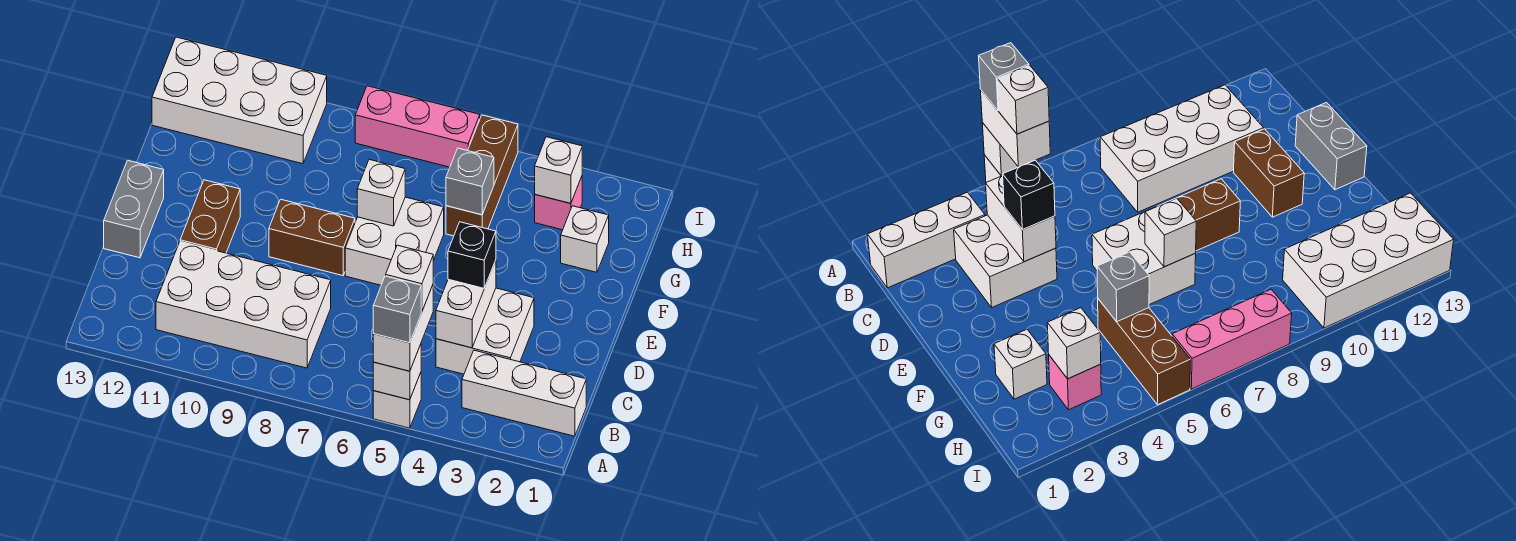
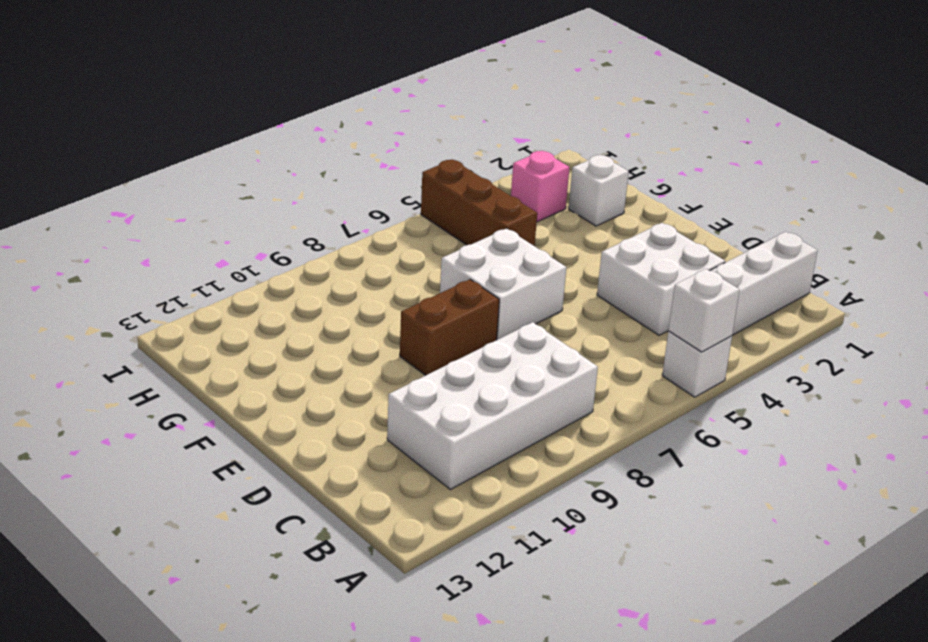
none -> brown brick D11:E11 level 1
none -> grey brick D13:E13 level 1
none -> white brick H10:I13 level 1

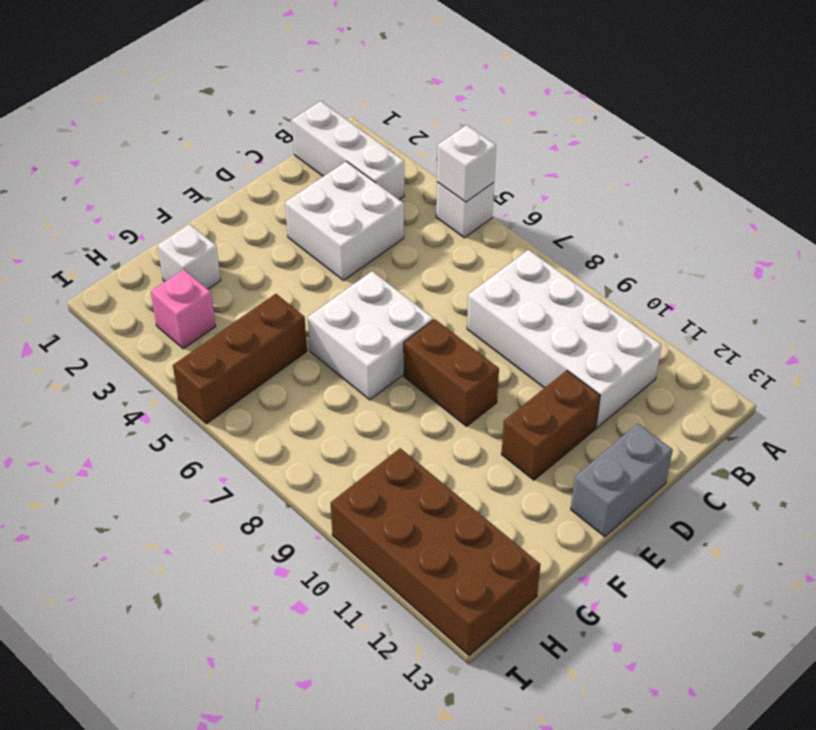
brown brick H10:I13 level 1 -> white brick H10:I13 level 1
none -> pink brick I6:I8 level 1
none -> white brick C4:D4 level 2
none -> white brick F7 level 2

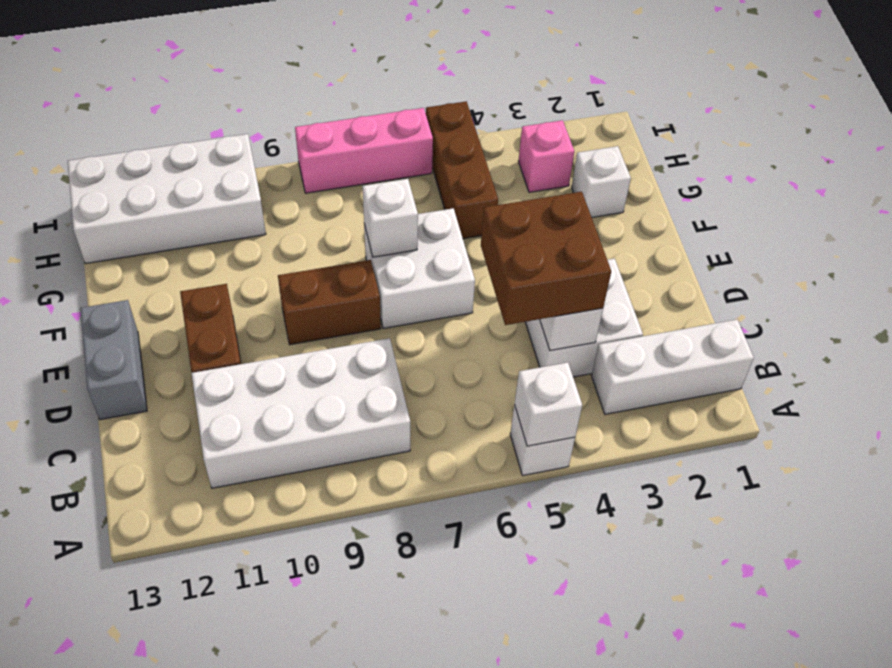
brown brick C4:D5 level 3 -> black brick D4 level 3
none -> grey brick G5 level 2
none -> white brick H3 level 2
none -> white brick A5:B5 level 3

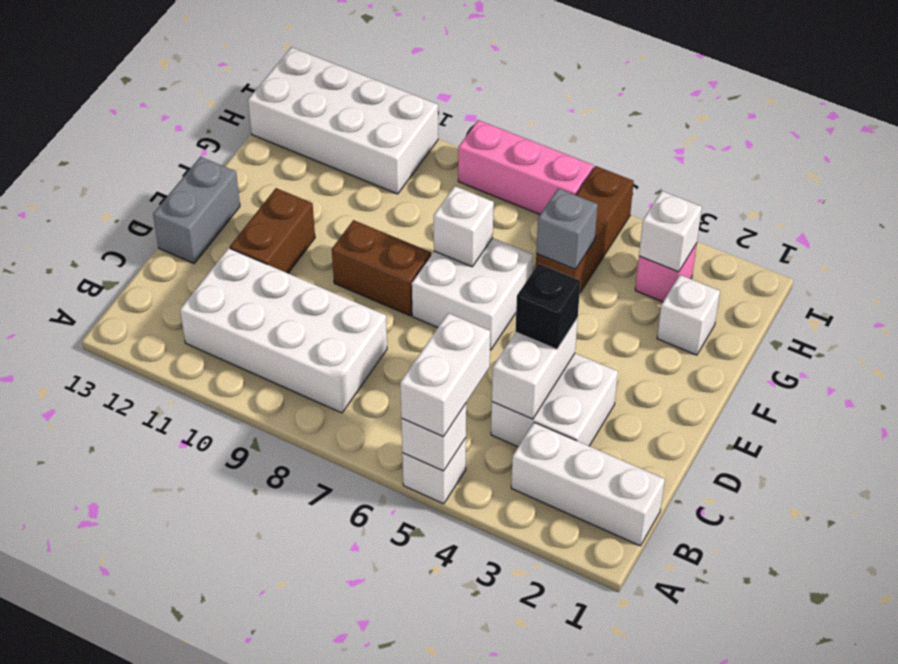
none -> grey brick A5 level 4
none -> white brick B5 level 4

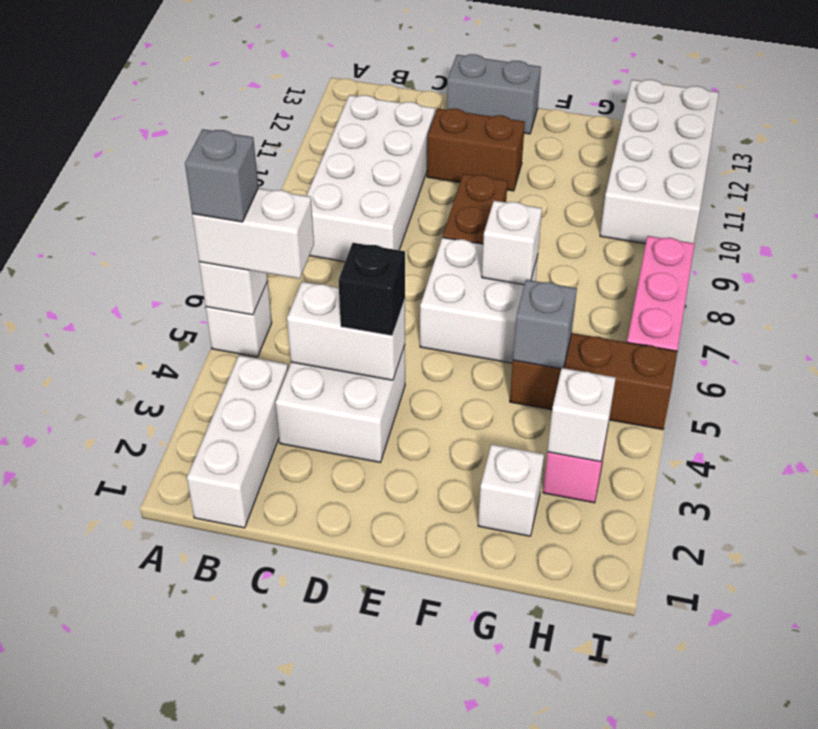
none -> white brick B5 level 4

